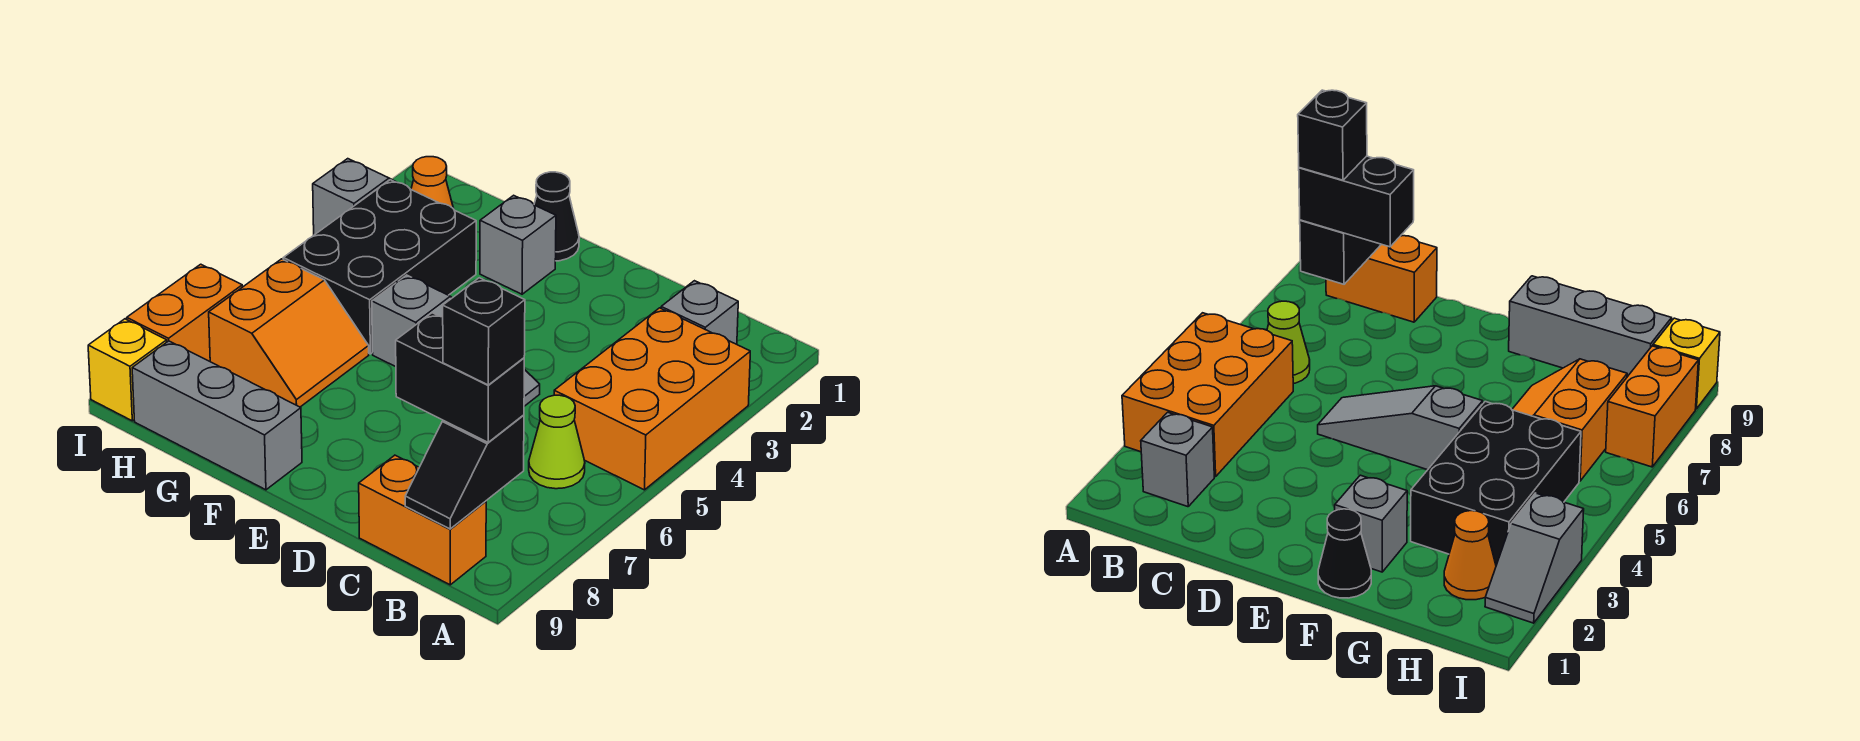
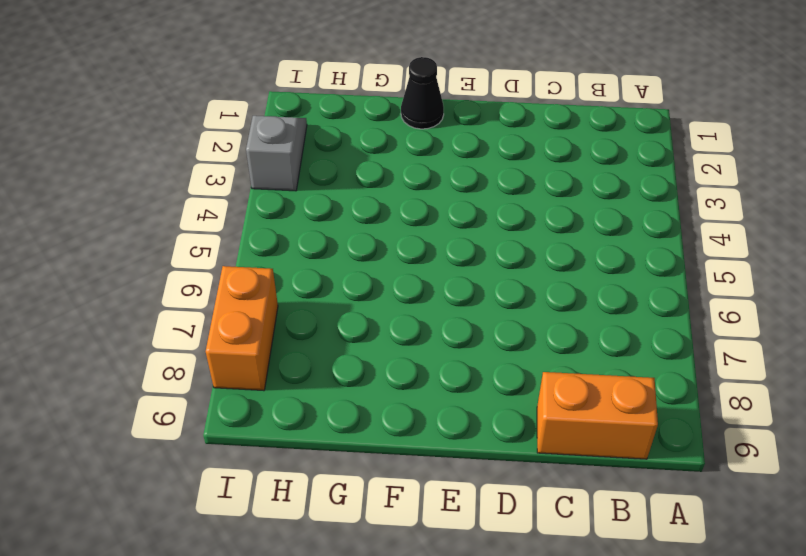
none -> orange brick A3:B5 level 1
none -> grey brick B2 level 1
none -> lime cone B6 level 1

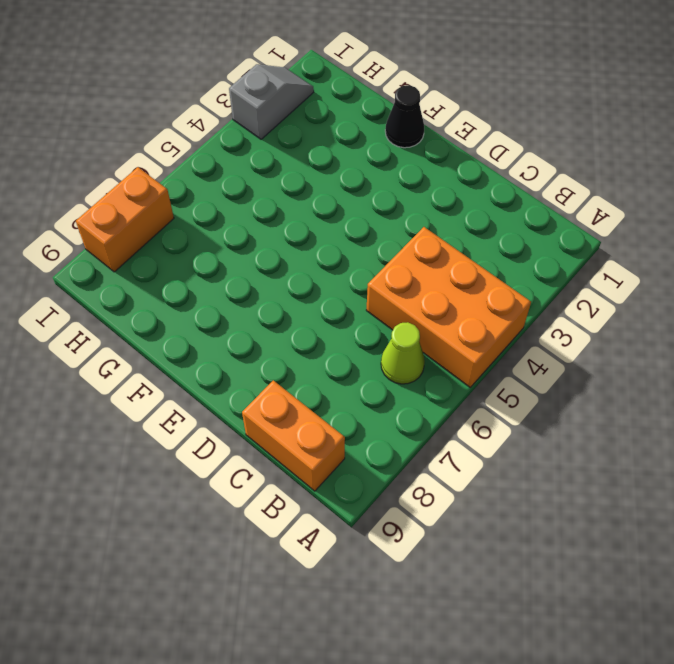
orange brick A4:C5 level 1 -> orange brick A3:B5 level 1
none -> grey brick B2 level 1
none -> grey slope D5:F5 level 1 top F
none -> grey brick F2 level 1

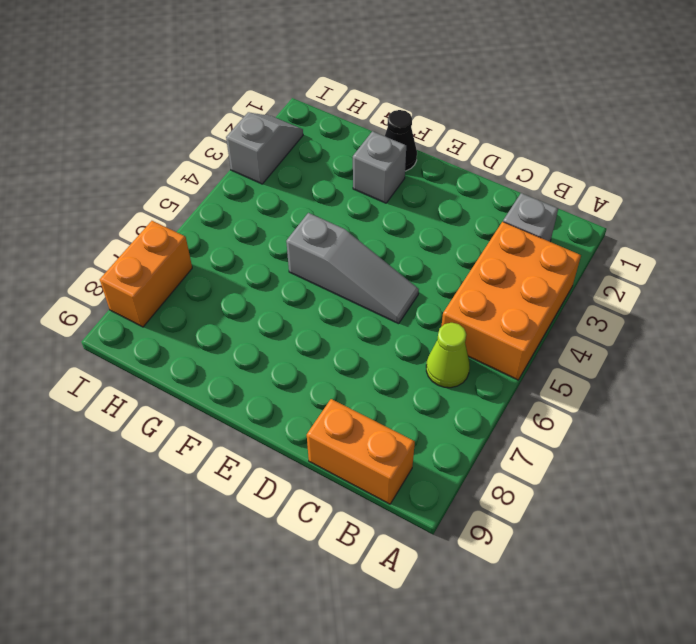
none -> grey brick F9:H9 level 1
none -> black brick G3:H5 level 1
none -> orange slope G6:H7 level 1 top H

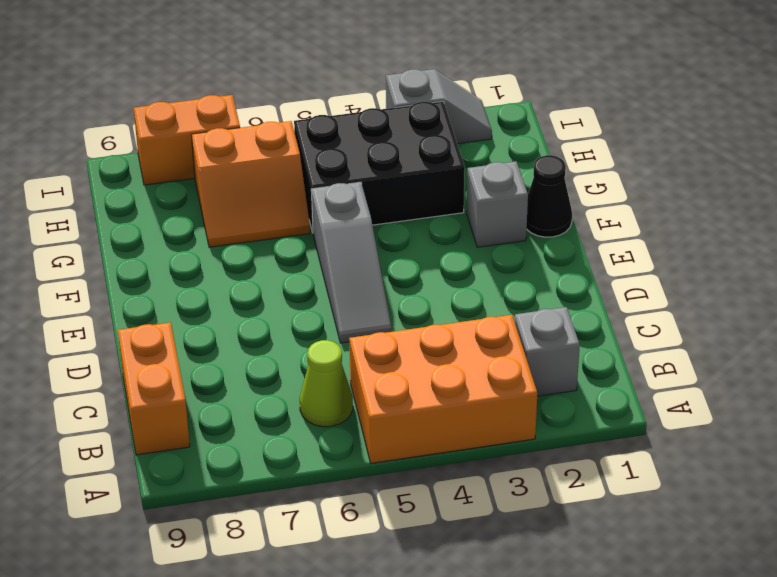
none -> grey brick F9:H9 level 1
none -> orange cone H2 level 1
none -> yellow brick I9 level 1

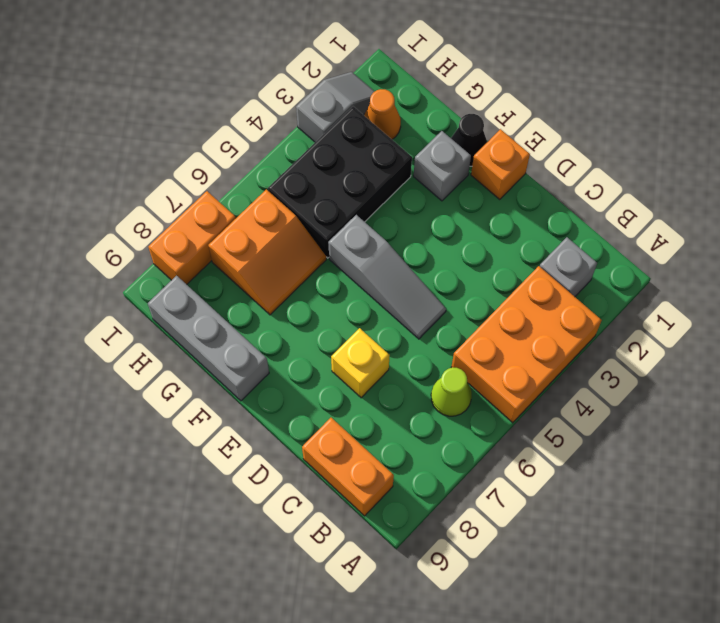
yellow brick D7 level 1 -> yellow brick I9 level 1
orange brick E1 level 1 -> none
none -> black slope B8:B9 level 2 top 8
none -> black brick B8:C8 level 3
none -> black brick B8 level 4

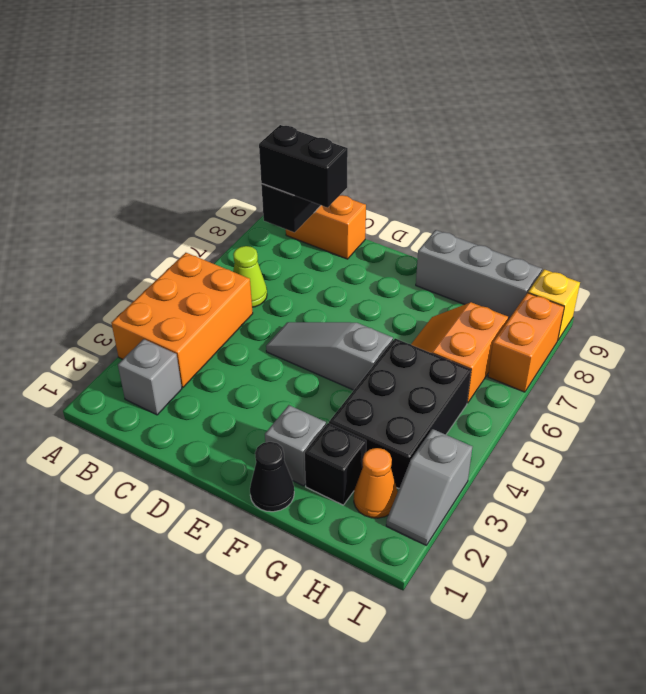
black brick G2 level 1 -> black brick B8 level 4

